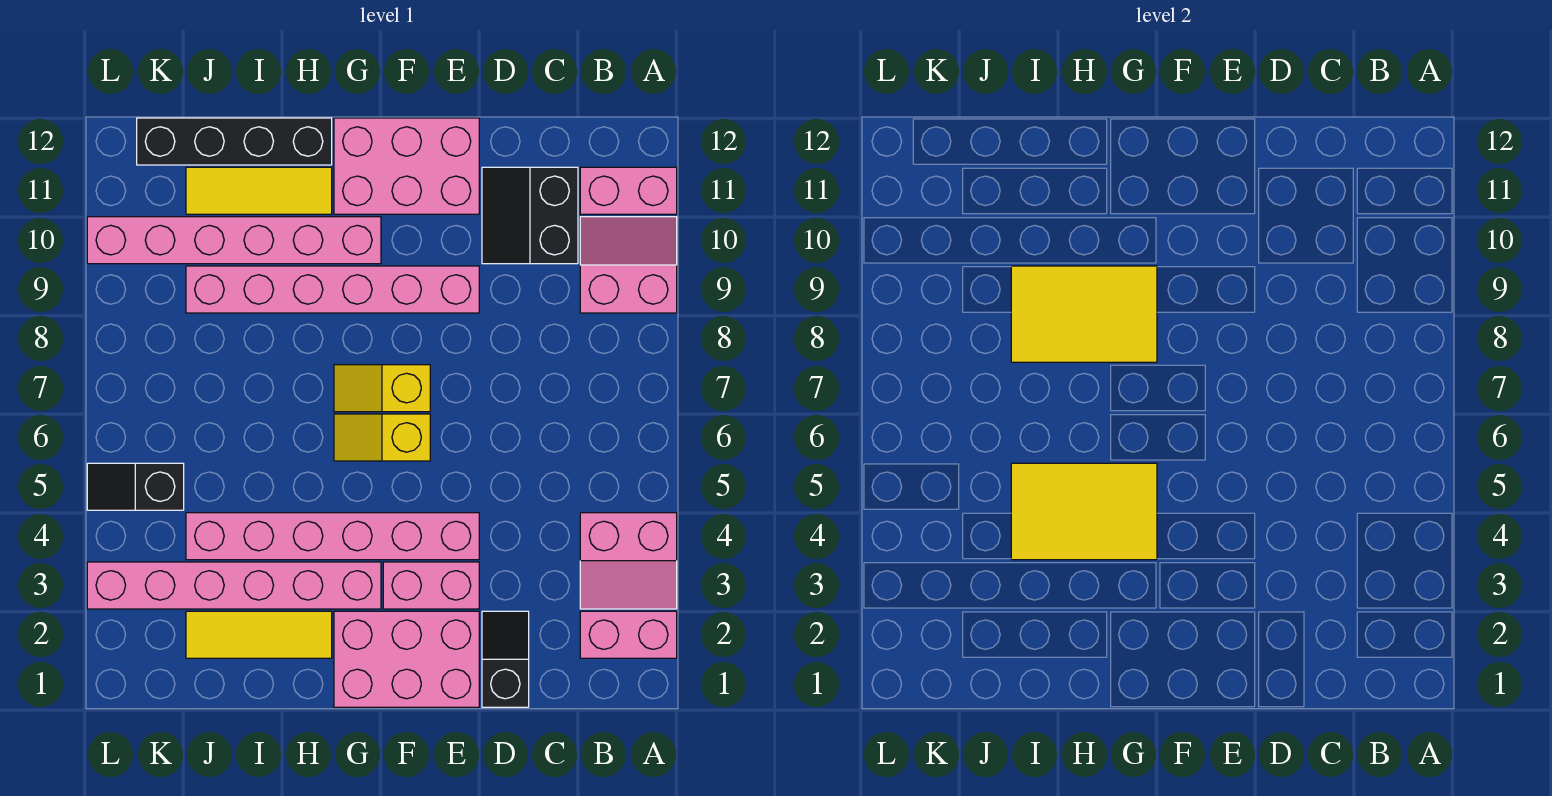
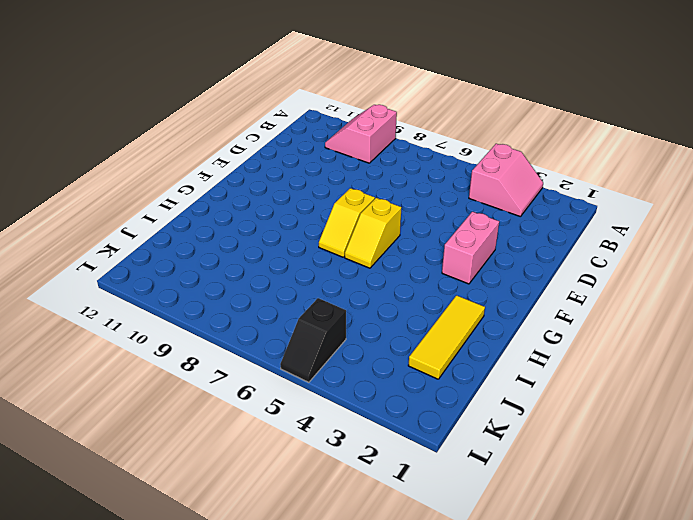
none -> pink brick A2:B2 level 1
none -> pink brick A11:B11 level 1
none -> black slope C10:D11 level 1 top C

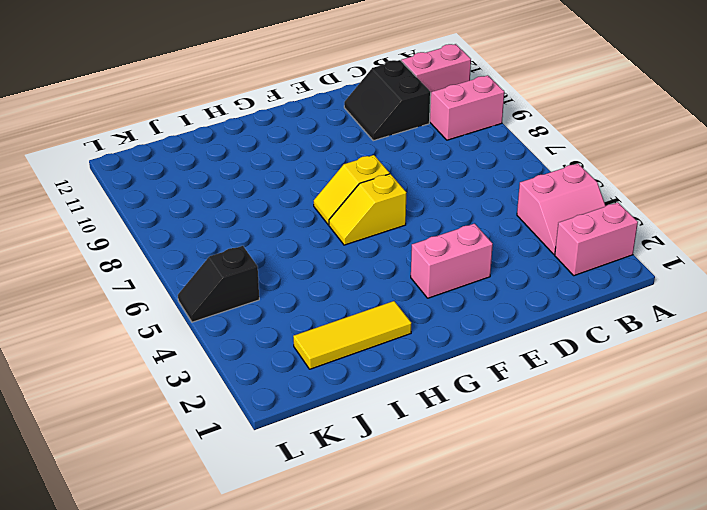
none -> black slope D1:D2 level 1 top 1
none -> pink brick E1:G2 level 1
none -> pink brick E4:J4 level 1

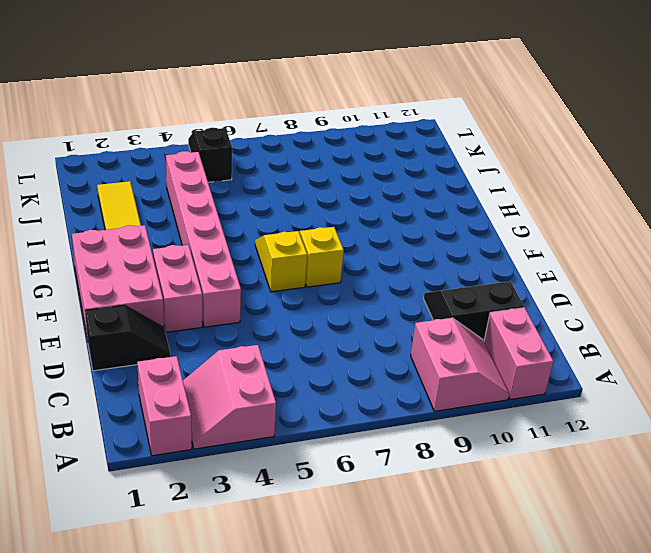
none -> pink brick E9:J9 level 1
none -> pink brick E11:G12 level 1
none -> pink brick G3:L3 level 1

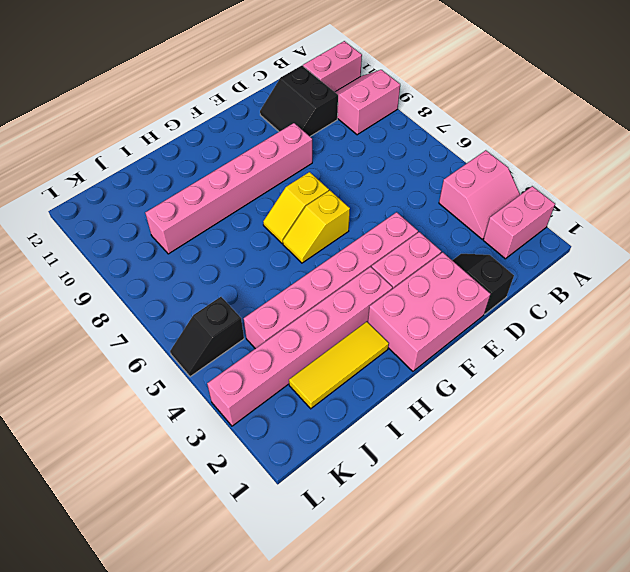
none -> pink brick E11:G12 level 1
none -> pink brick G10:L10 level 1
none -> yellow tile H11:J11 level 1

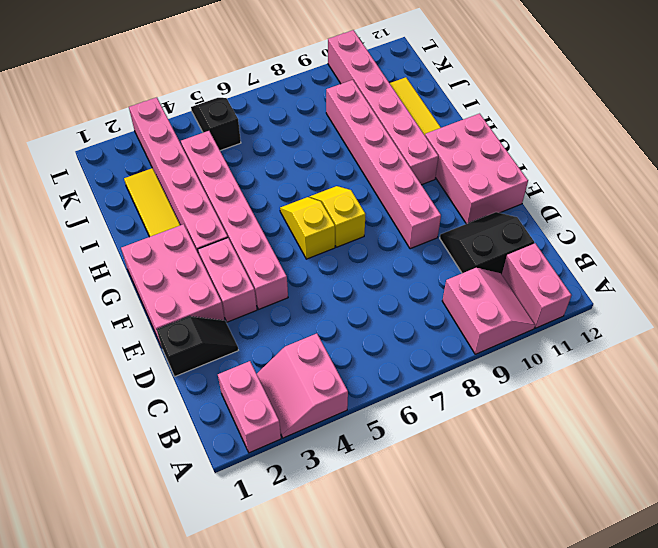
none -> black brick H12:K12 level 1
none -> yellow tile G4:I5 level 2
none -> yellow tile G8:I9 level 2

